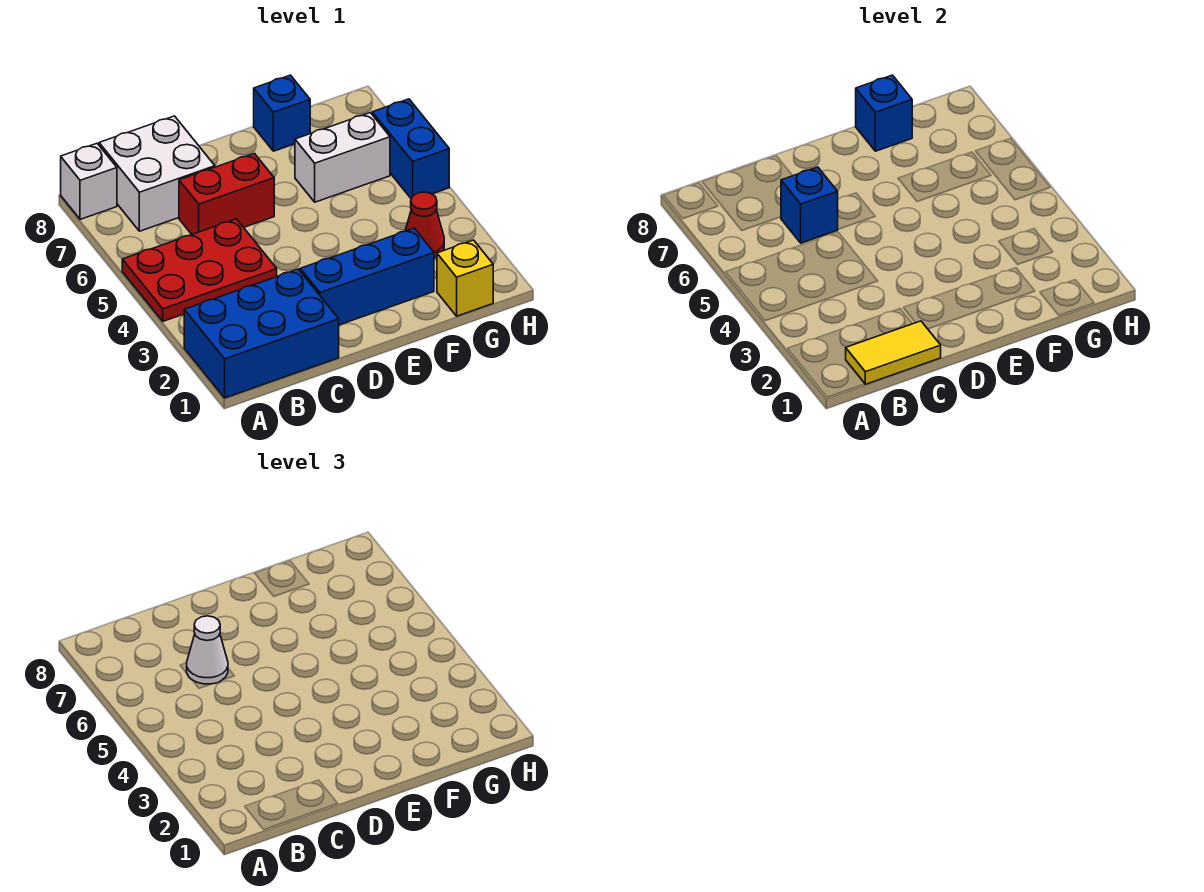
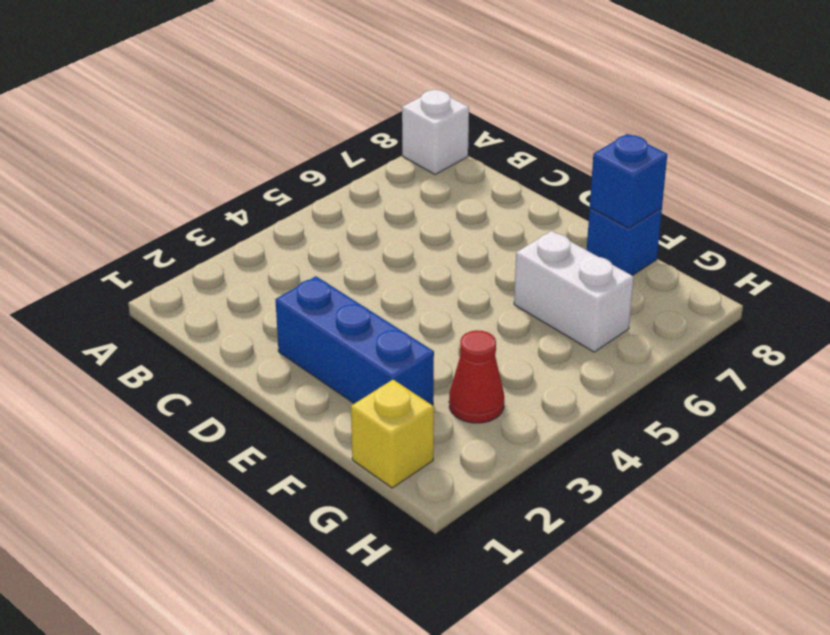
none -> blue brick A1:C2 level 1
none -> red plate A4:C5 level 1
none -> white brick B7:C8 level 1

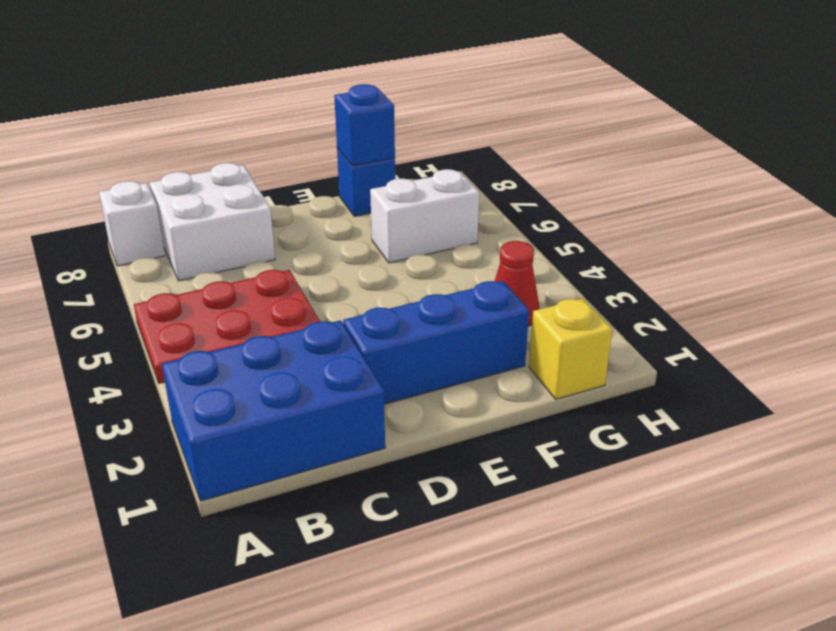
none -> red brick C6:D6 level 1
none -> blue brick H5:H6 level 1
none -> yellow tile B1:C1 level 2

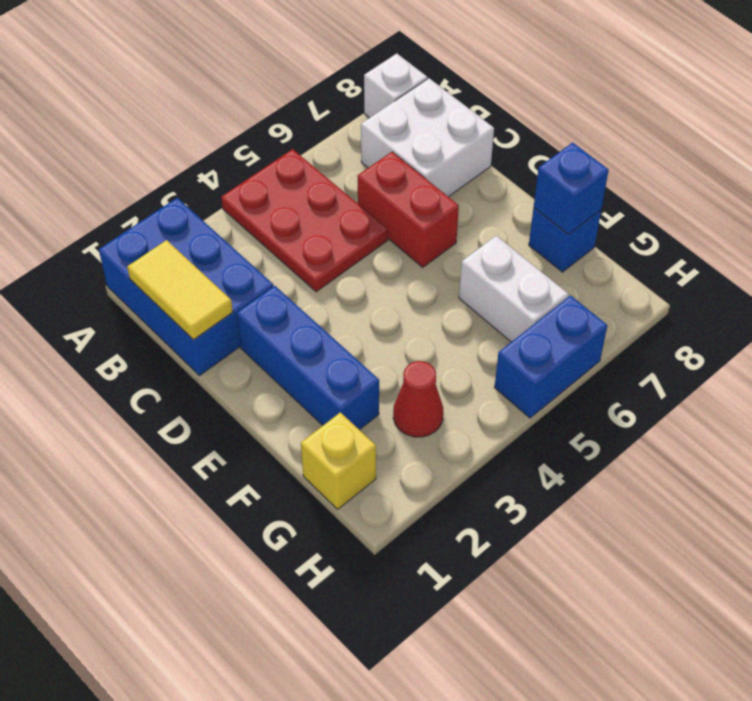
none -> blue brick C6 level 2
none -> white cone C6 level 3

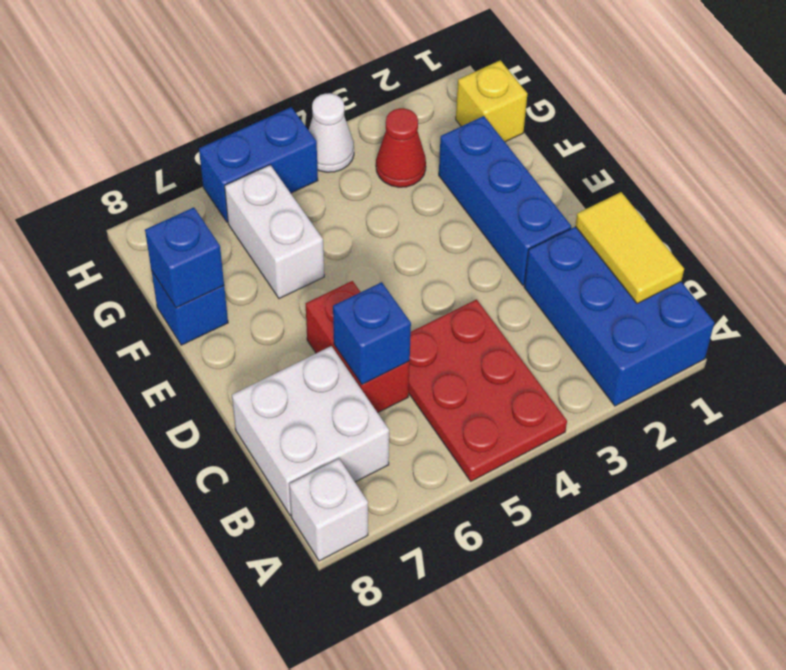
white cone H4 level 1 -> white cone C6 level 3

